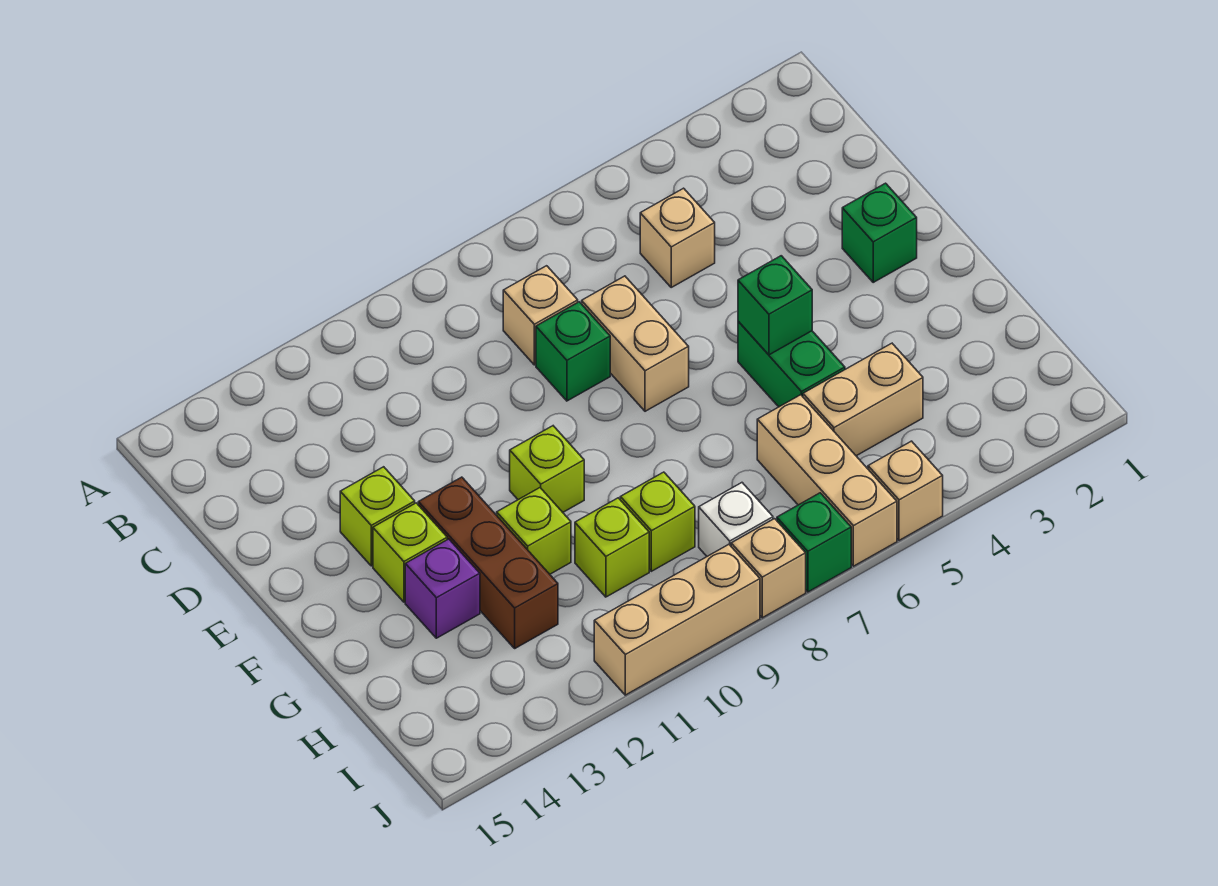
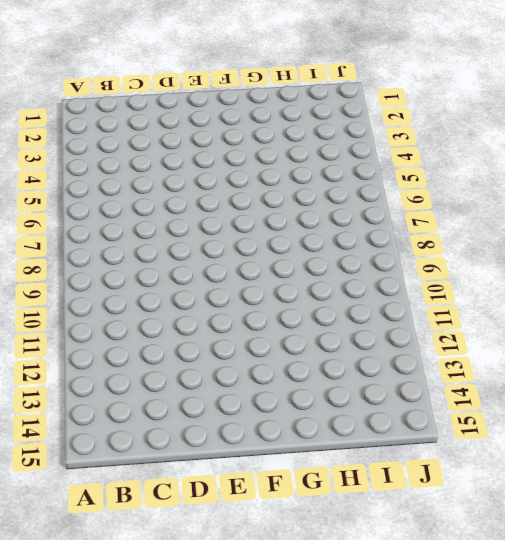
none -> tan brick C5 level 1
none -> tan brick C8 level 1
none -> tan brick D7:E7 level 1

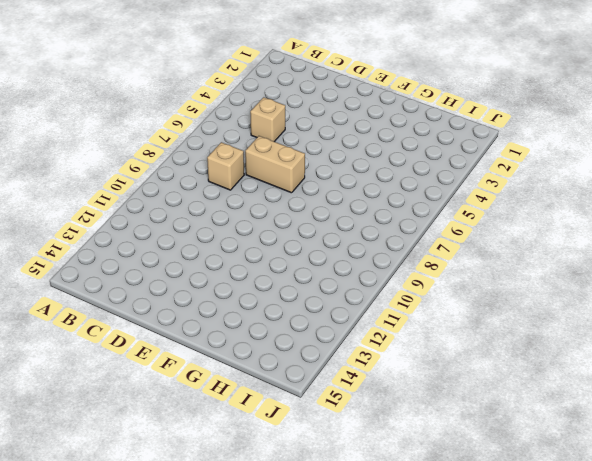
none -> green brick D8 level 1
none -> green brick E2 level 1
none -> lime brick E13 level 1

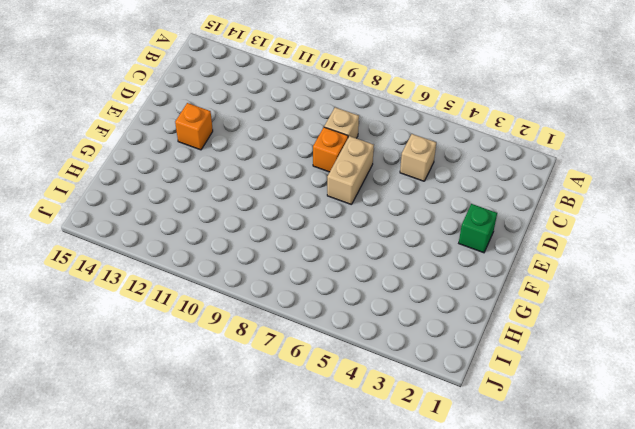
orange brick D8 level 1 -> green brick D8 level 1
orange brick E13 level 1 -> lime brick E13 level 1
none -> green brick F5:G5 level 1
none -> lime brick F10 level 1
none -> brown brick F12:H12 level 1

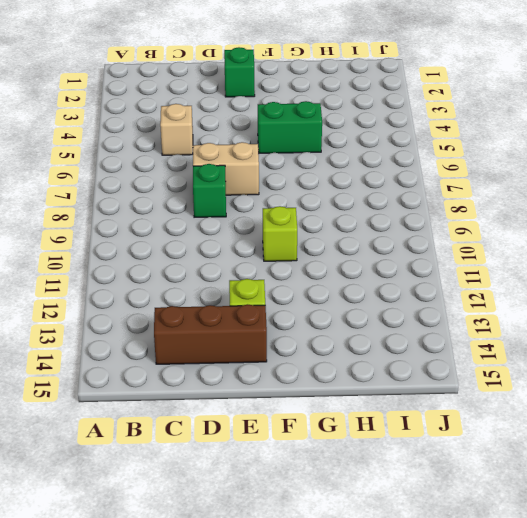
brown brick C14:E14 level 1 -> brown brick F12:H12 level 1
none -> tan brick C8 level 1
none -> lime brick F13 level 1
none -> lime brick G11 level 1

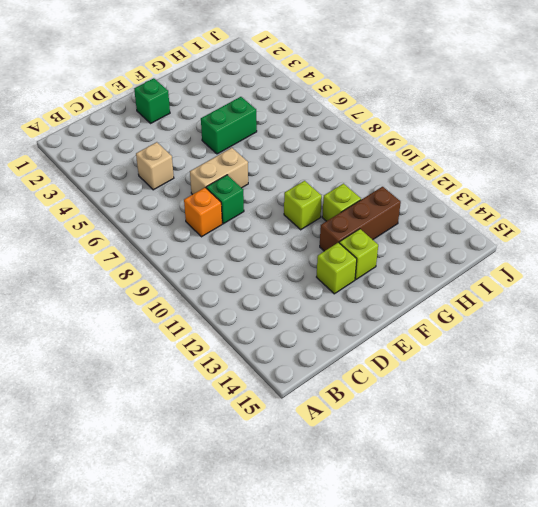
orange brick C8 level 1 -> tan brick C8 level 1
none -> purple brick G13 level 1
none -> tan brick H4:H5 level 1
none -> tan brick H6:J6 level 1

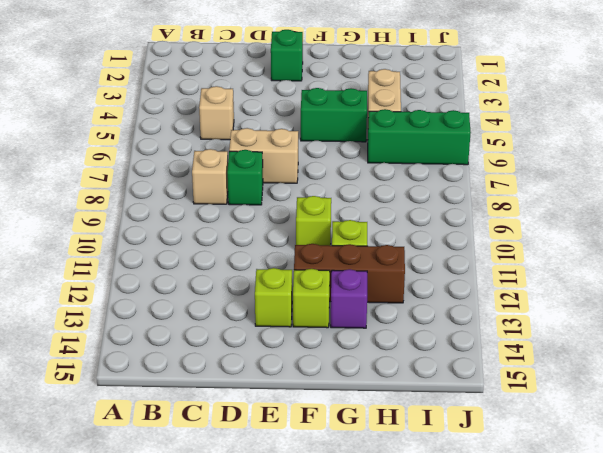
green brick H6:J6 level 1 -> tan brick H6:J6 level 1
none -> lime brick H9 level 1
none -> lime brick H10 level 1
none -> white brick I8 level 1

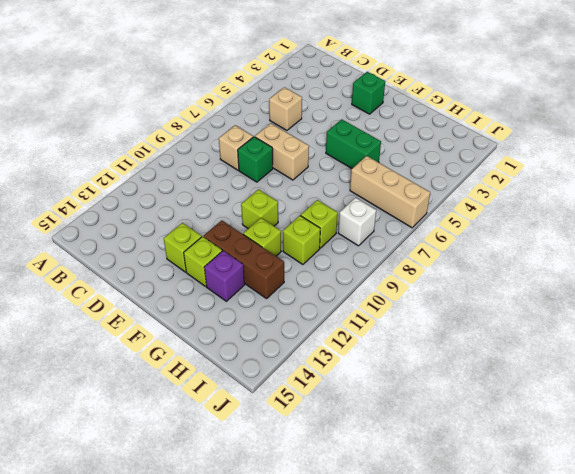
none -> tan brick H4:H5 level 1
none -> tan brick J5 level 1
none -> green brick J7 level 1

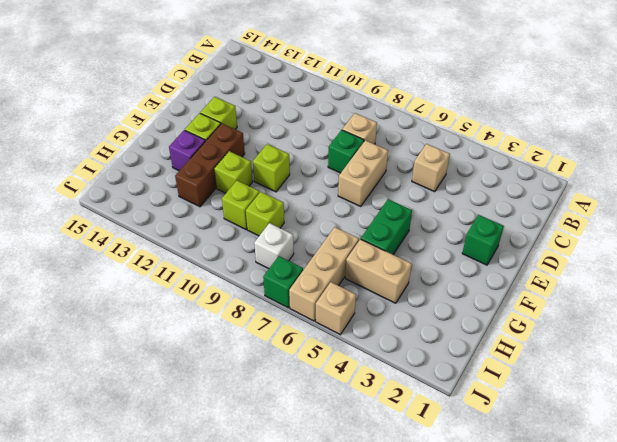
none -> tan brick J8 level 1
none -> tan brick J9:J11 level 1
none -> green brick F5 level 2

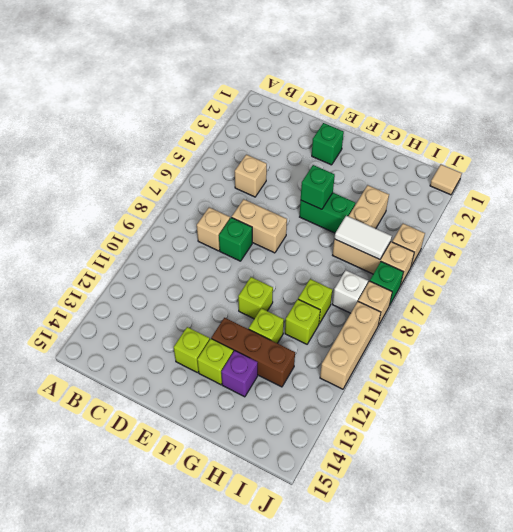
white tile H6:I6 level 2 -> none
tan tile J1 level 1 -> none

